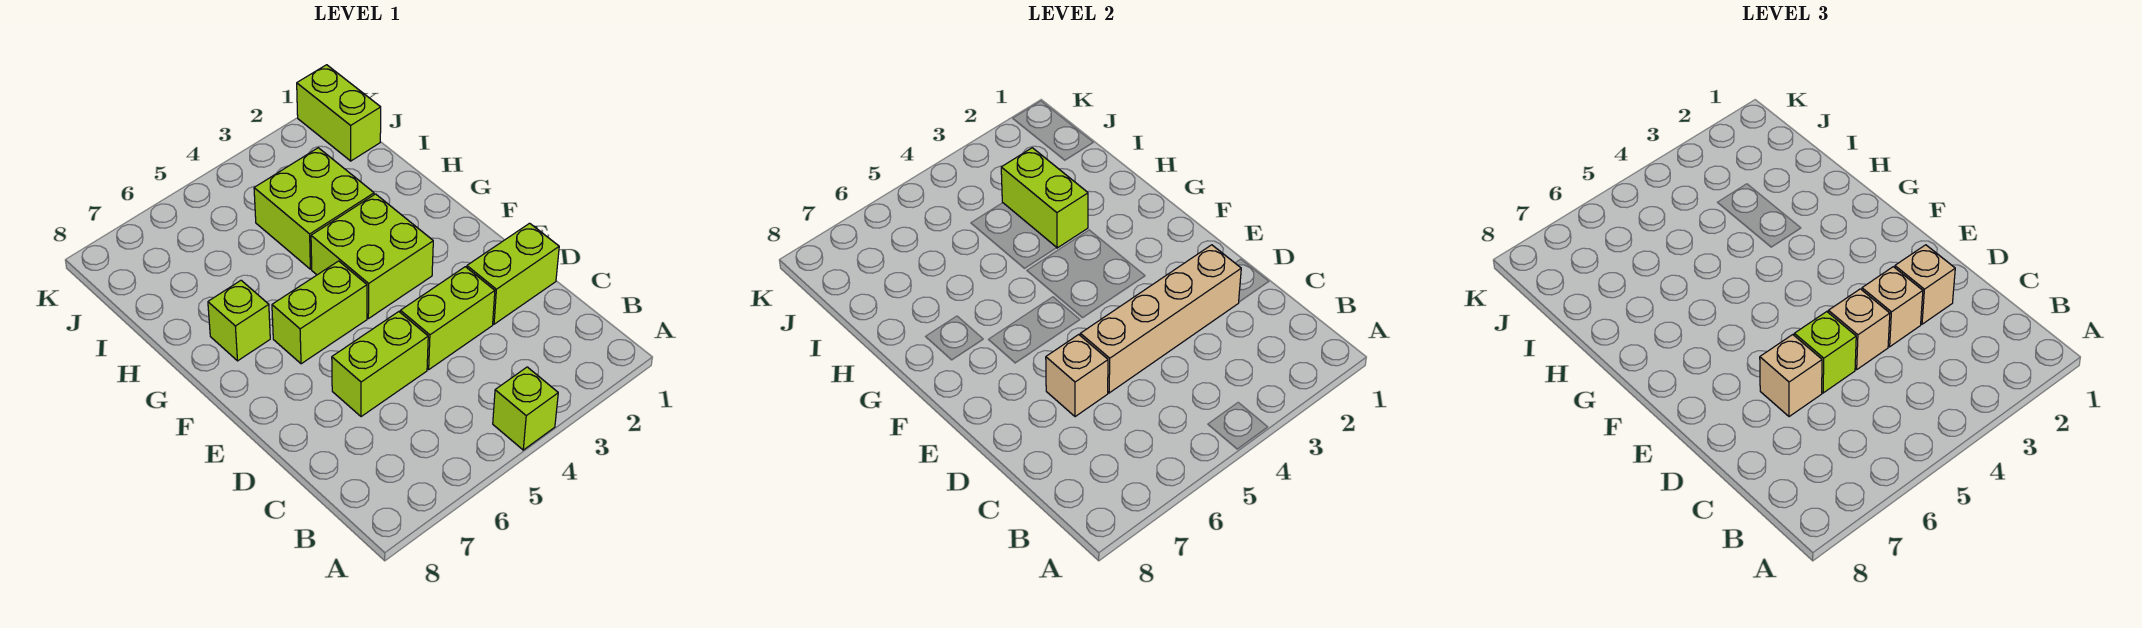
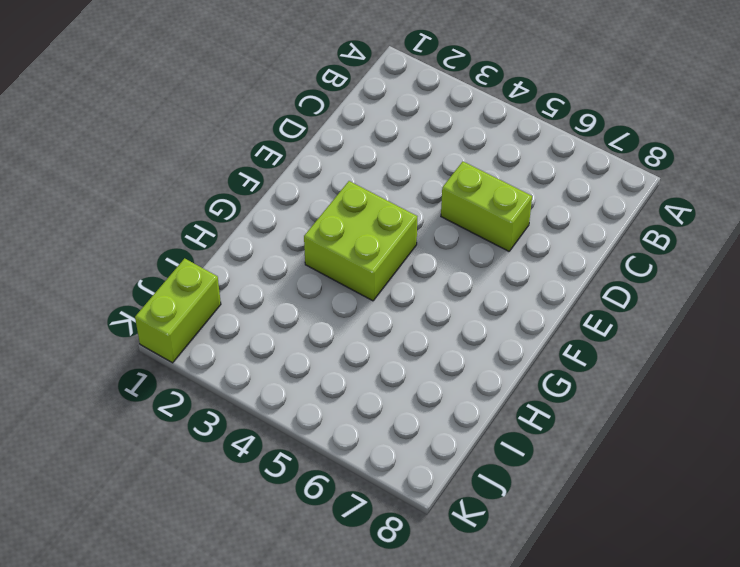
none -> lime brick A4 level 1
none -> lime brick D1:D2 level 1
none -> lime brick D3:D4 level 1

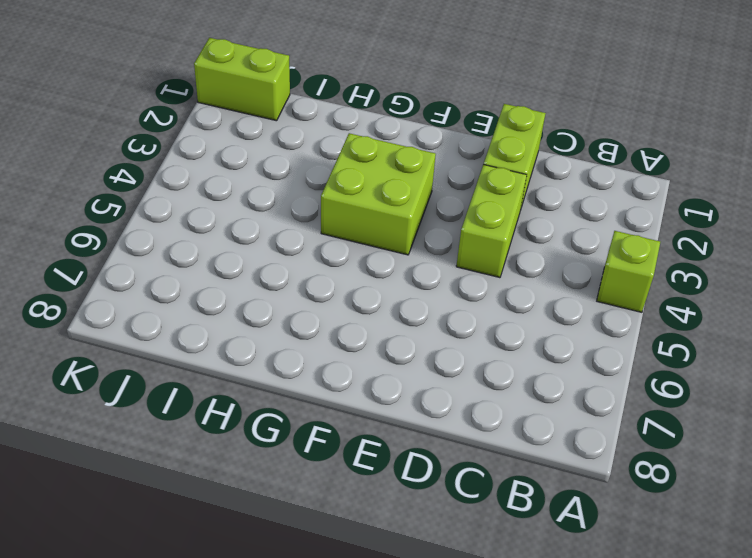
none -> lime brick D5:D6 level 1
none -> lime brick F5:F6 level 1
none -> lime brick G7 level 1

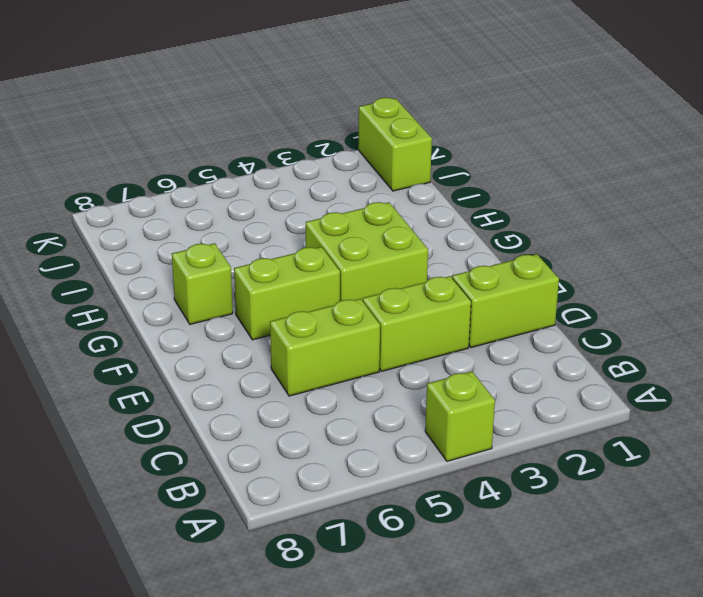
none -> lime brick H3:I4 level 1
none -> tan brick D2:D5 level 2
none -> tan brick D6 level 2

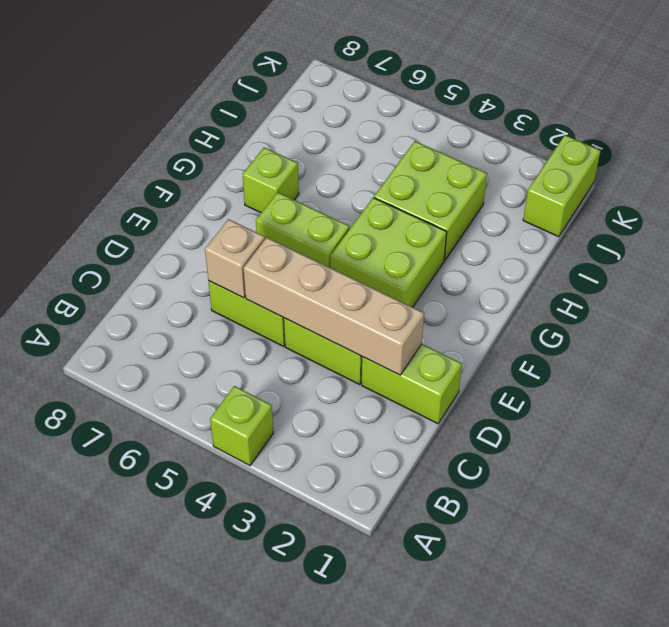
none -> lime brick H3:I3 level 2
none -> tan brick D2 level 3
none -> tan brick D3 level 3

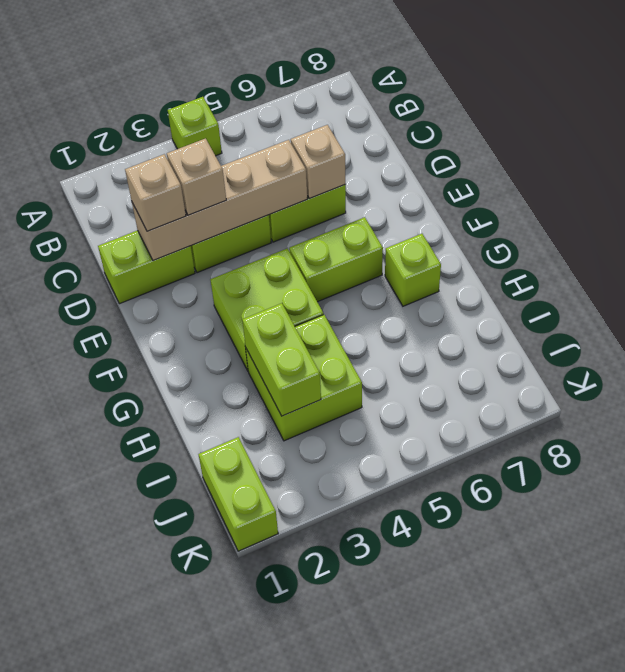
none -> tan brick D4 level 3
none -> lime brick D5 level 3
none -> tan brick D6 level 3

